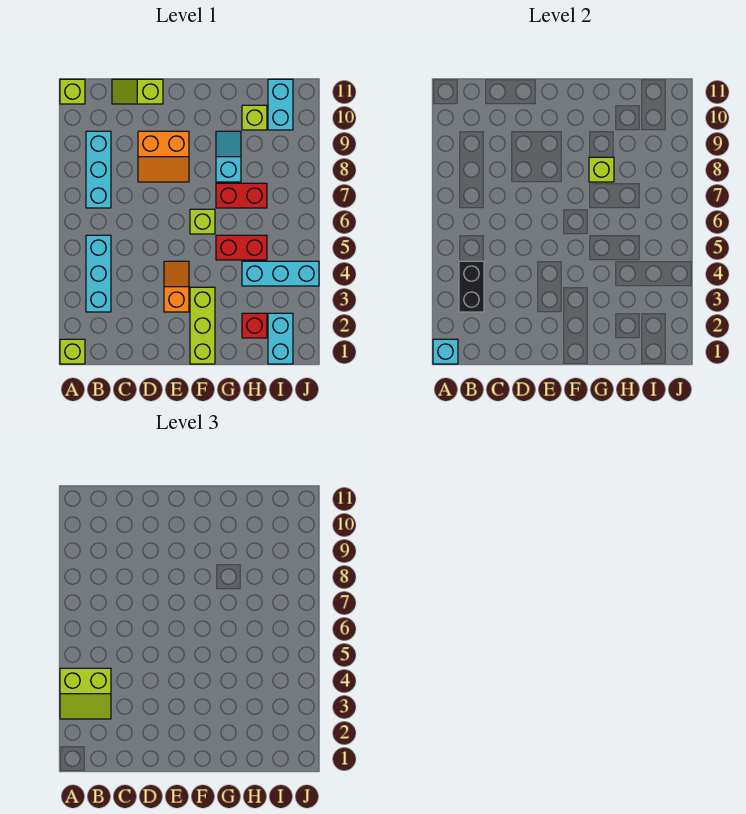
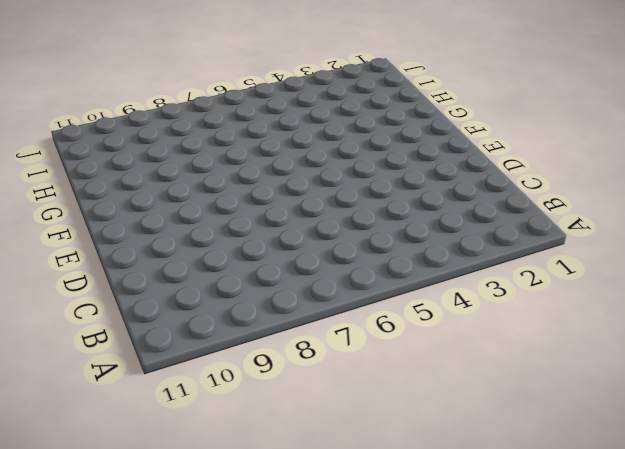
none -> lime brick A1 level 1
none -> lime brick A11 level 1
none -> cyan brick B3:B5 level 1

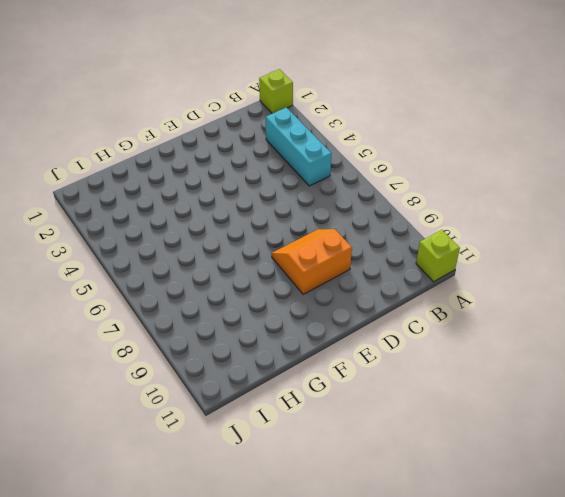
none -> cyan brick B7:B9 level 1
none -> lime slope C11:D11 level 1 top D
none -> orange slope E3:E4 level 1 top 3

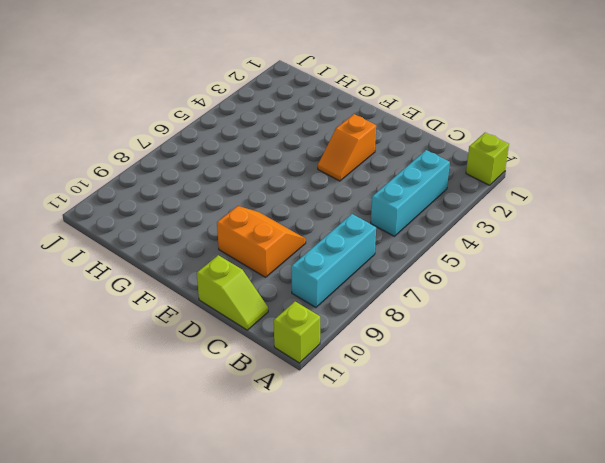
none -> lime brick F1:F3 level 1
none -> lime brick F6 level 1
none -> red brick G5:H5 level 1

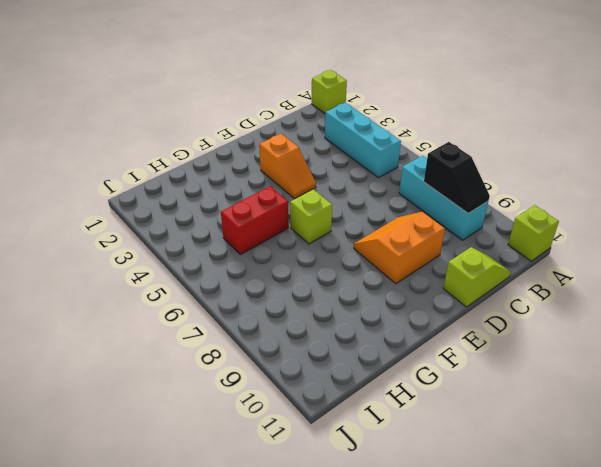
black slope B8:B9 level 2 top 8 -> none
none -> lime brick F1:F3 level 1
none -> red brick G7:H7 level 1
none -> cyan slope G8:G9 level 1 top 8

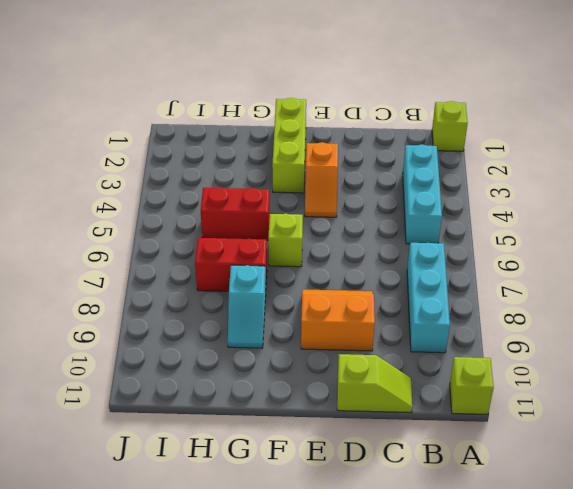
none -> red brick H2 level 1
none -> cyan brick H4:J4 level 1
none -> lime brick H10 level 1

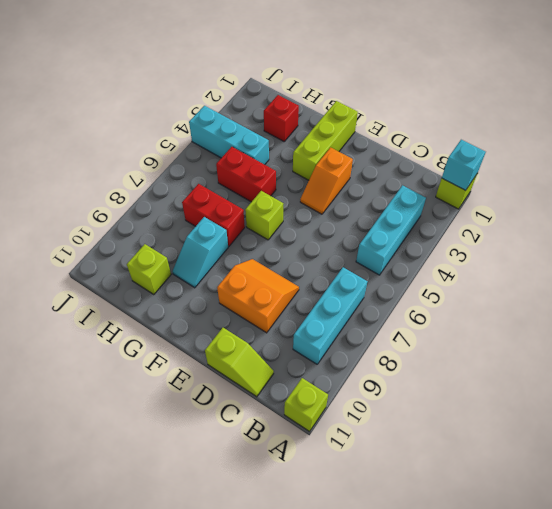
none -> cyan brick I1:I2 level 1
none -> cyan brick I10:I11 level 1
none -> black brick B3:B4 level 2

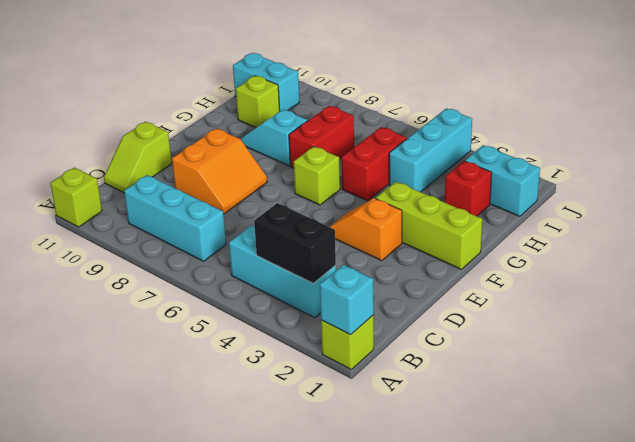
none -> lime brick G8 level 2
none -> lime slope A3:B4 level 3 top 4

